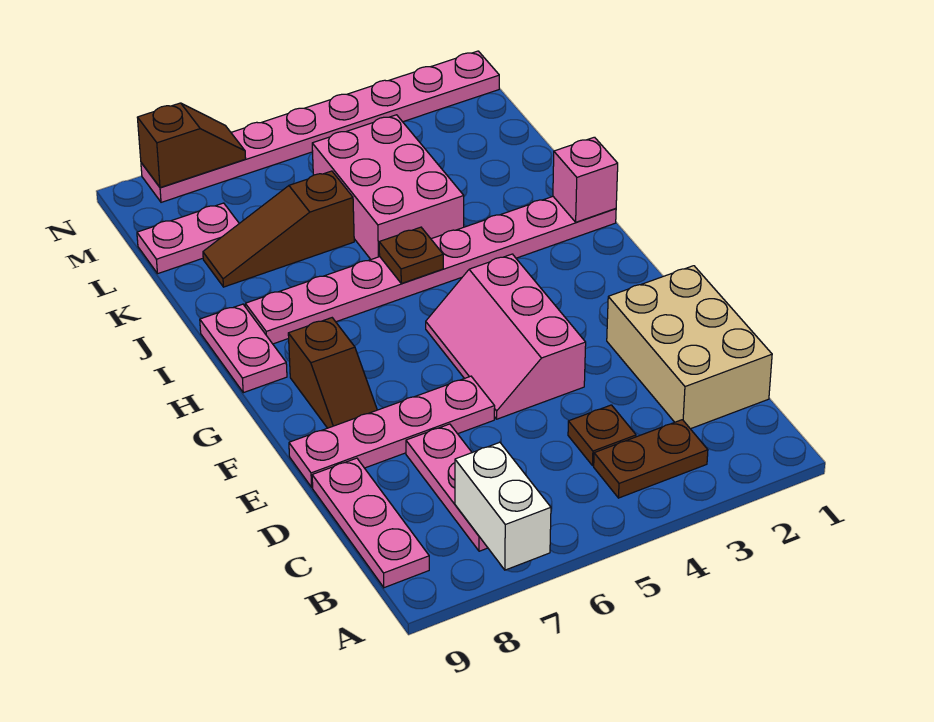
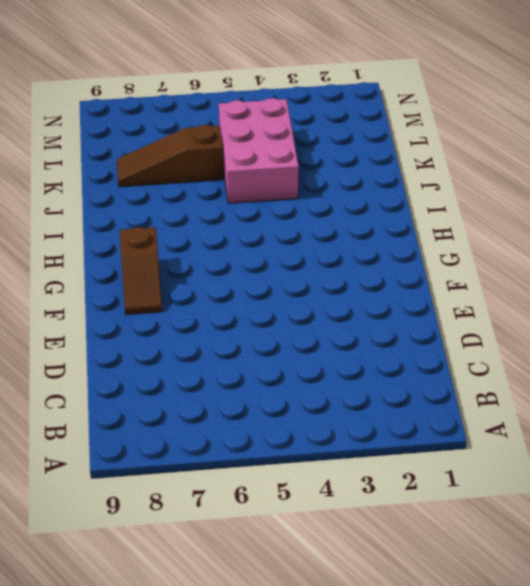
none -> brown plate B3:B4 level 1
none -> pink plate B7:D7 level 1
none -> pink plate B9:D9 level 1

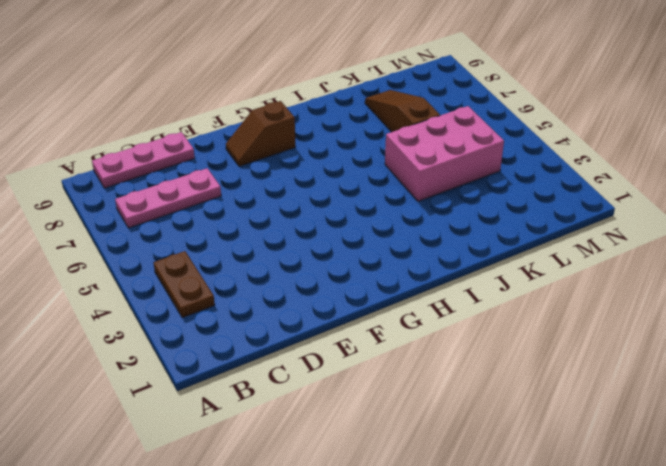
none -> tan brick C1:E2 level 1
none -> brown plate C4 level 1
none -> pink slope E4:G5 level 1 top 4

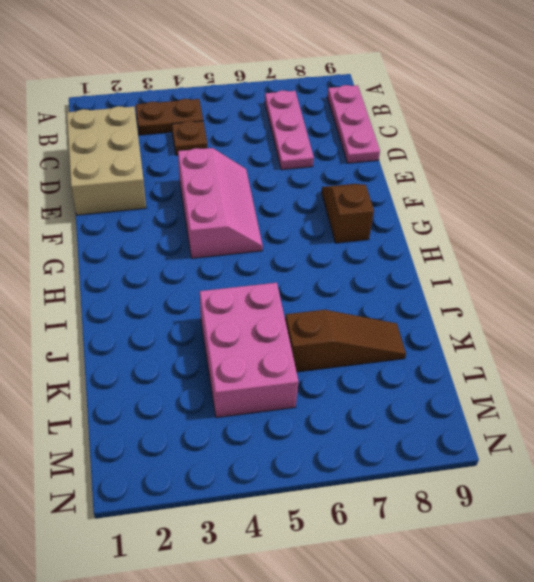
none -> pink plate E6:E9 level 1
none -> pink plate H9:I9 level 1
none -> pink plate I1:I8 level 1

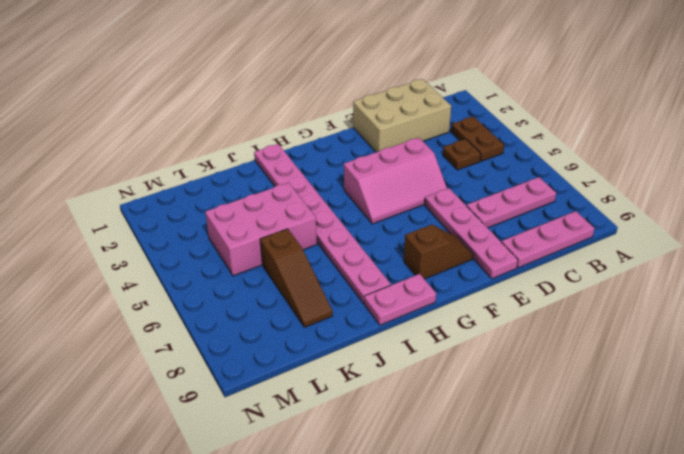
none -> pink plate L8:L9 level 1
none -> pink plate N1:N8 level 1
none -> white brick A7:B7 level 2

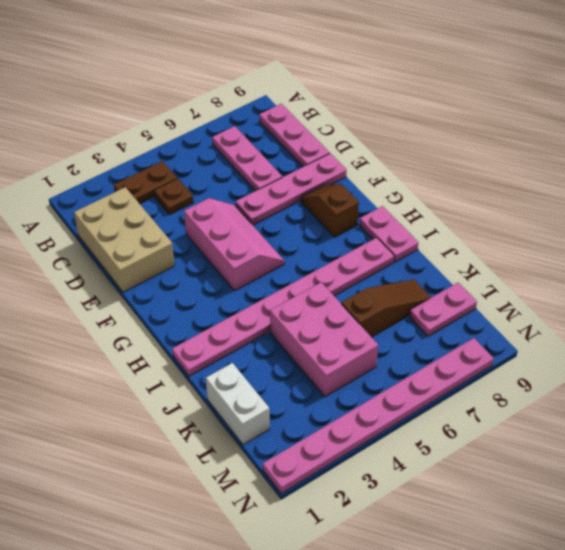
white brick K1:L1 level 1 -> white brick A7:B7 level 2
none -> pink brick I1 level 2
none -> brown plate I5 level 2
none -> brown slope N7:N8 level 2 top 8

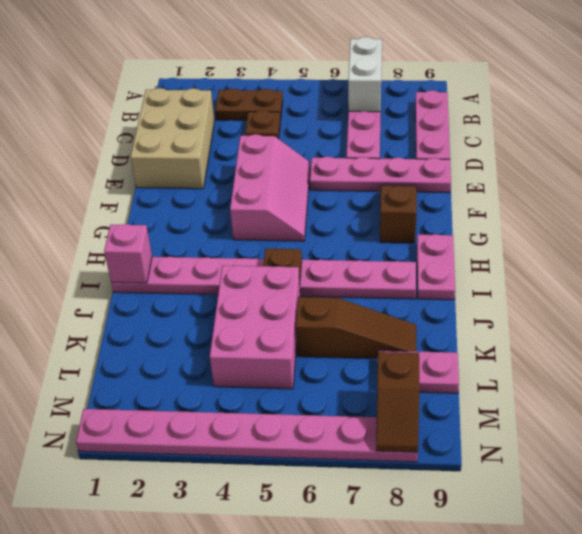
brown slope M8:N8 level 2 top M -> brown slope N7:N8 level 2 top 8

